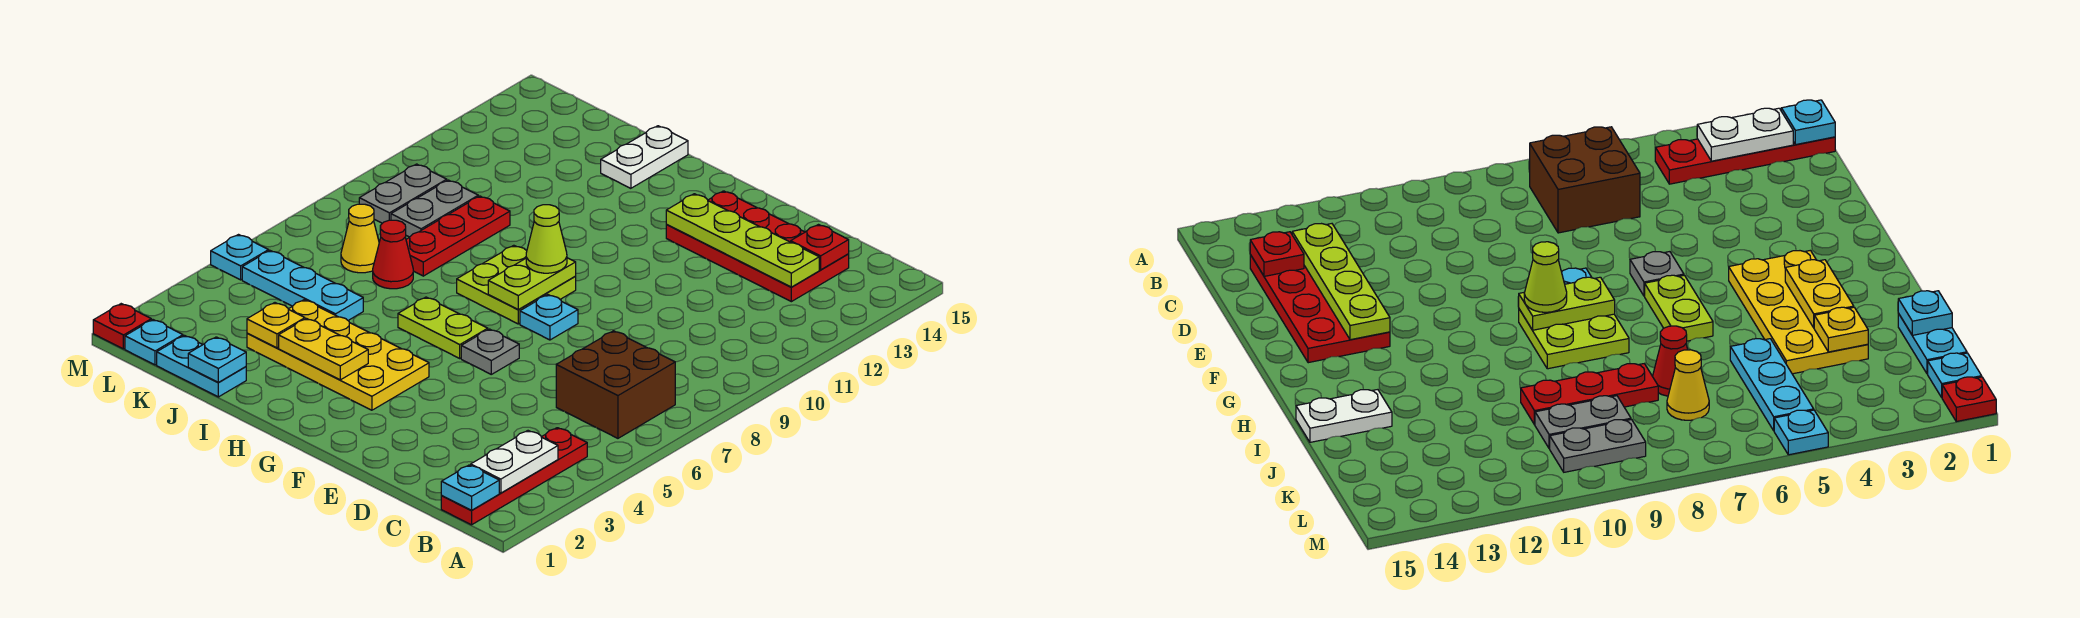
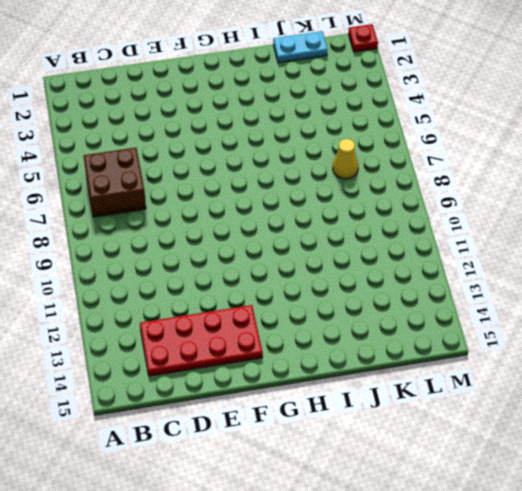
none -> red plate B1:B4 level 1
none -> grey plate F6 level 1
none -> cyan plate F8 level 1

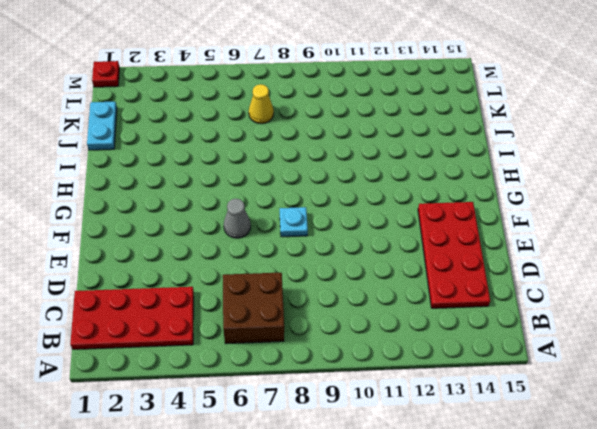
red plate B1:C4 level 1 -> red plate B1:B4 level 1
grey cone F6 level 1 -> grey plate F6 level 1
none -> yellow plate G3:J4 level 1
none -> lime plate G6:H6 level 1
none -> lime plate G8:H9 level 1

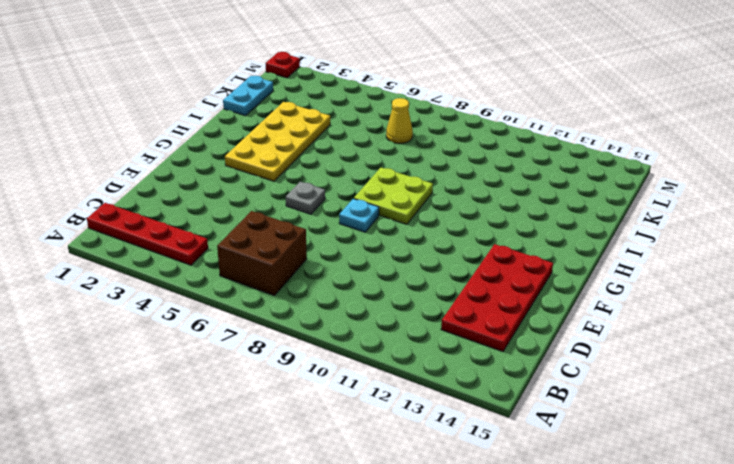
none -> lime plate G6:H6 level 1
none -> white plate I14:I15 level 1
none -> cyan plate J5:L5 level 1

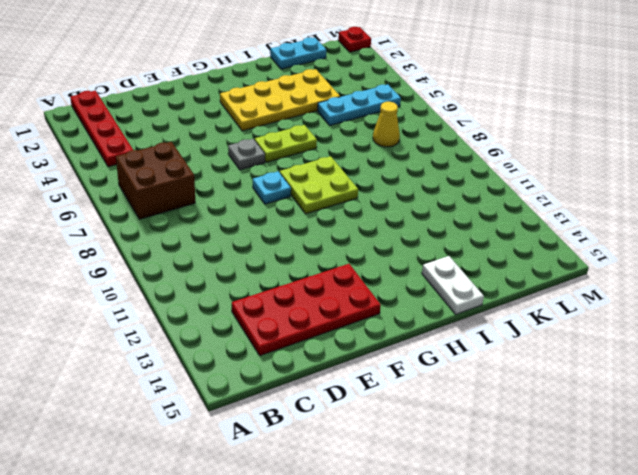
none -> red cone J7 level 1
none -> red plate J8:J10 level 1
none -> grey plate K9:K10 level 1

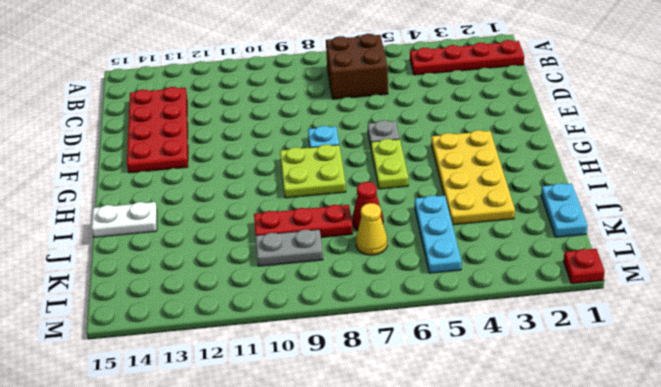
none -> cyan plate L1 level 1
none -> grey plate L9:L10 level 1
none -> cyan plate M5 level 1

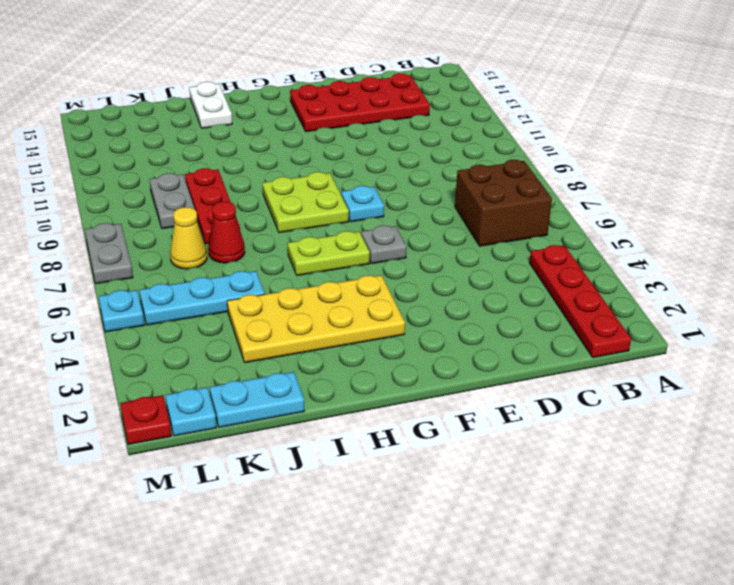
grey plate M7:M8 level 1 -> grey plate L9:L10 level 1
none -> cyan plate B1 level 2
none -> white plate B2:B3 level 2
none -> lime plate C13:F13 level 2

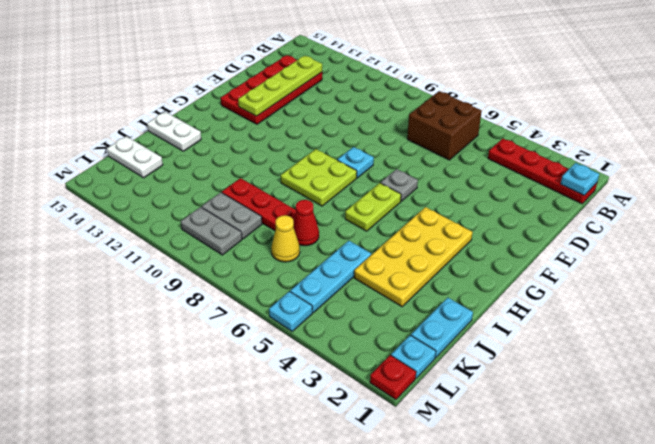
white plate K14:K15 level 1 -> white plate B2:B3 level 2
none -> red plate C14 level 2
none -> lime plate G8:G9 level 2
none -> yellow plate H3:I3 level 2

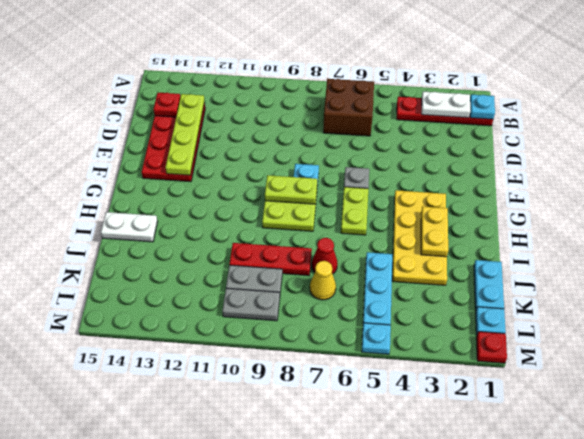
none -> cyan plate J1 level 2
none -> yellow plate J3 level 2
none -> lime cone G9 level 3

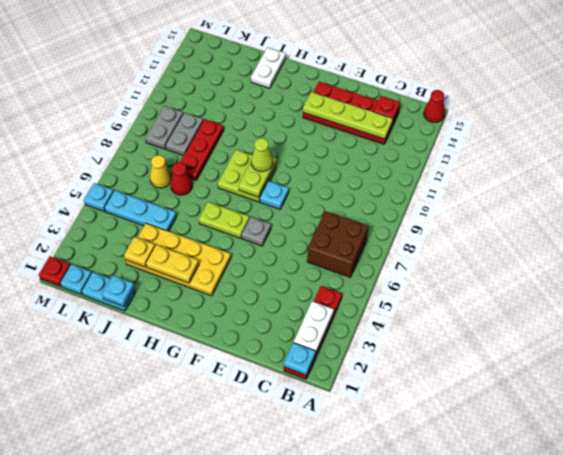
red cone A15 level 1 -> none

